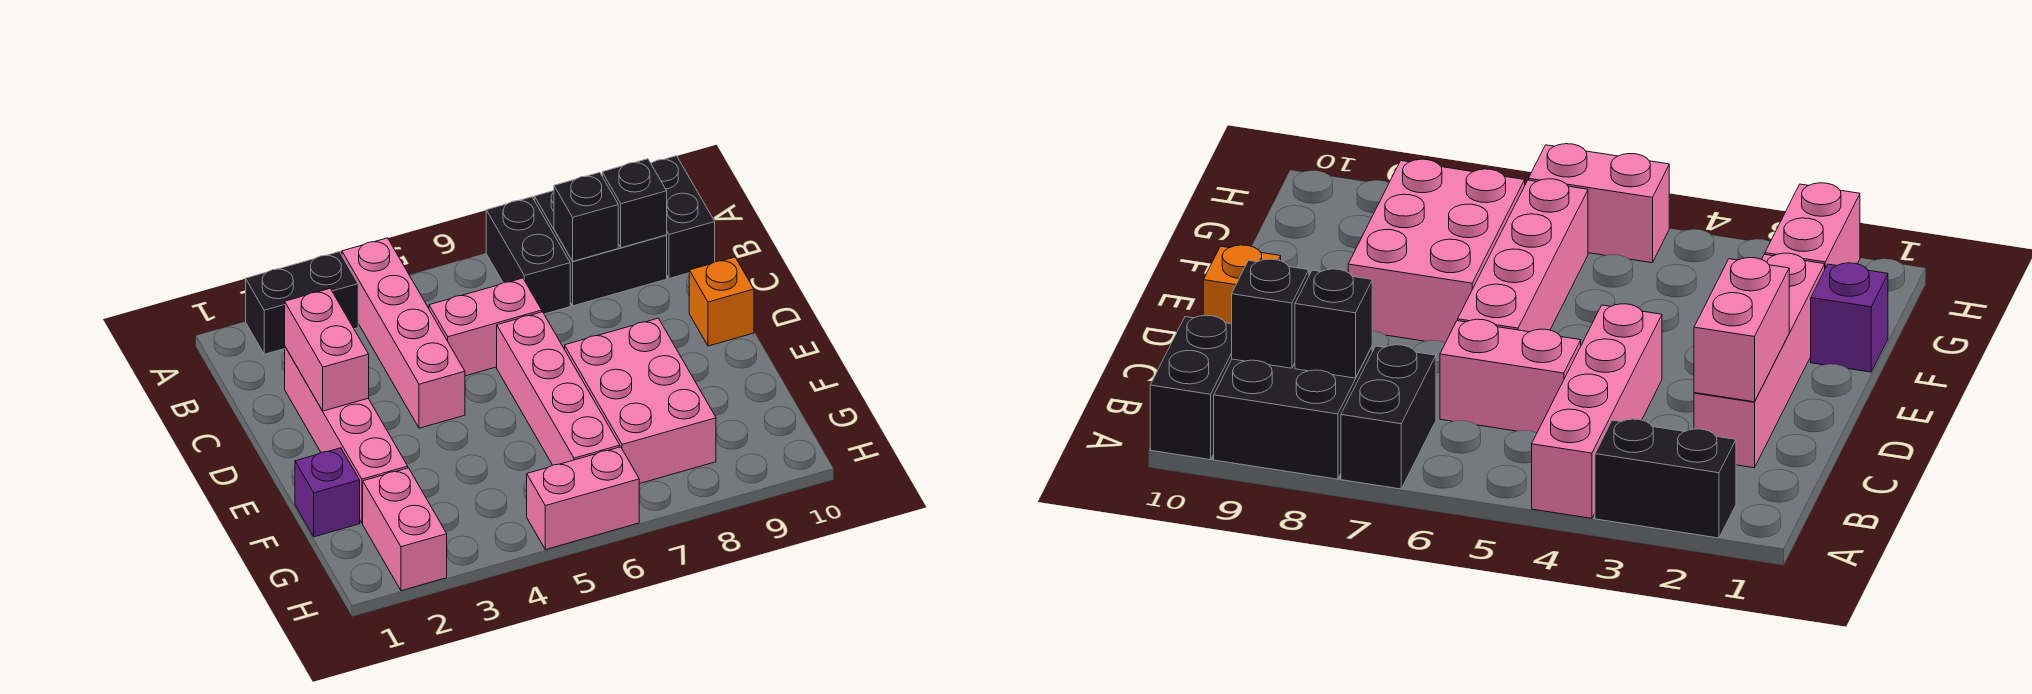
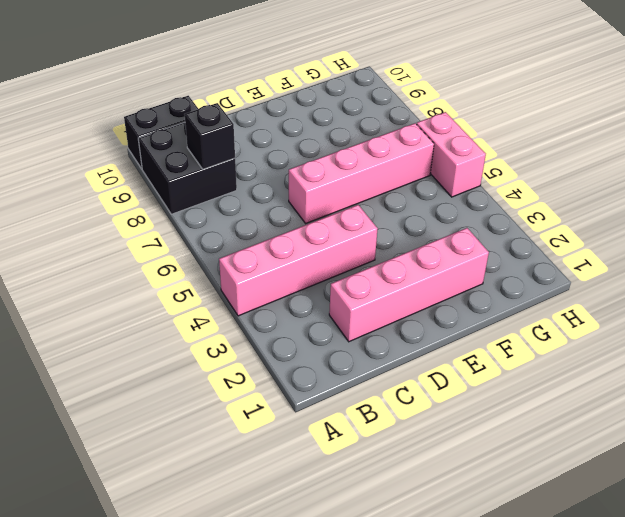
none -> black brick A2:A3 level 1
none -> black brick A7:B7 level 1
none -> pink brick C5:C6 level 1

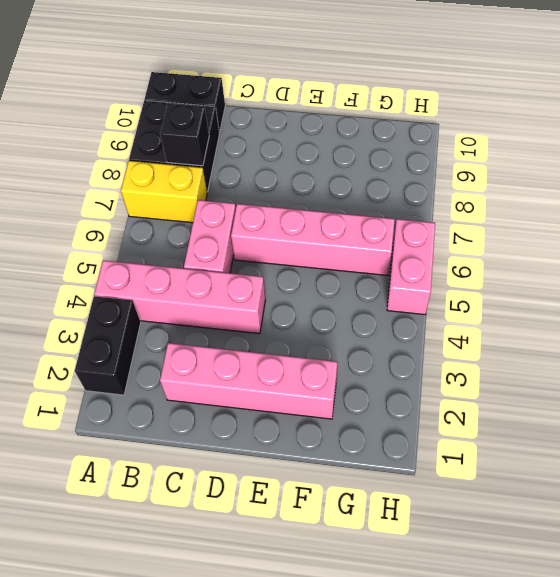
yellow brick A7:B7 level 1 -> black brick A7:B7 level 1
none -> orange brick D10 level 1
none -> pink brick E7:G8 level 1
none -> purple brick F1 level 1

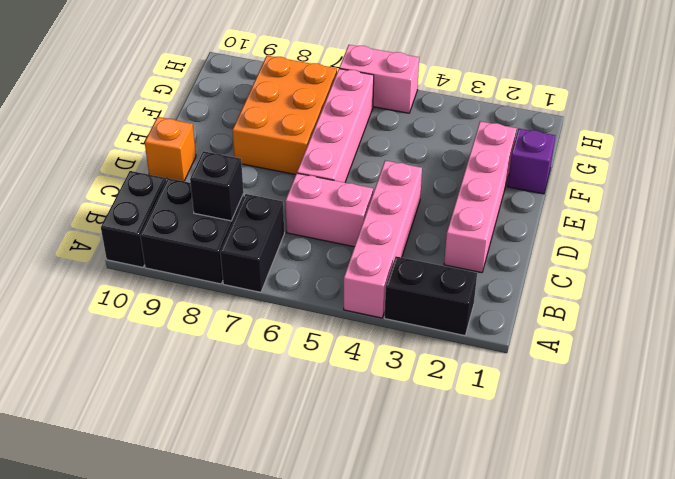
orange brick E7:G8 level 1 -> pink brick E7:G8 level 1
none -> pink brick G2:H2 level 1
none -> black brick B9 level 2
none -> pink brick C2:D2 level 2

